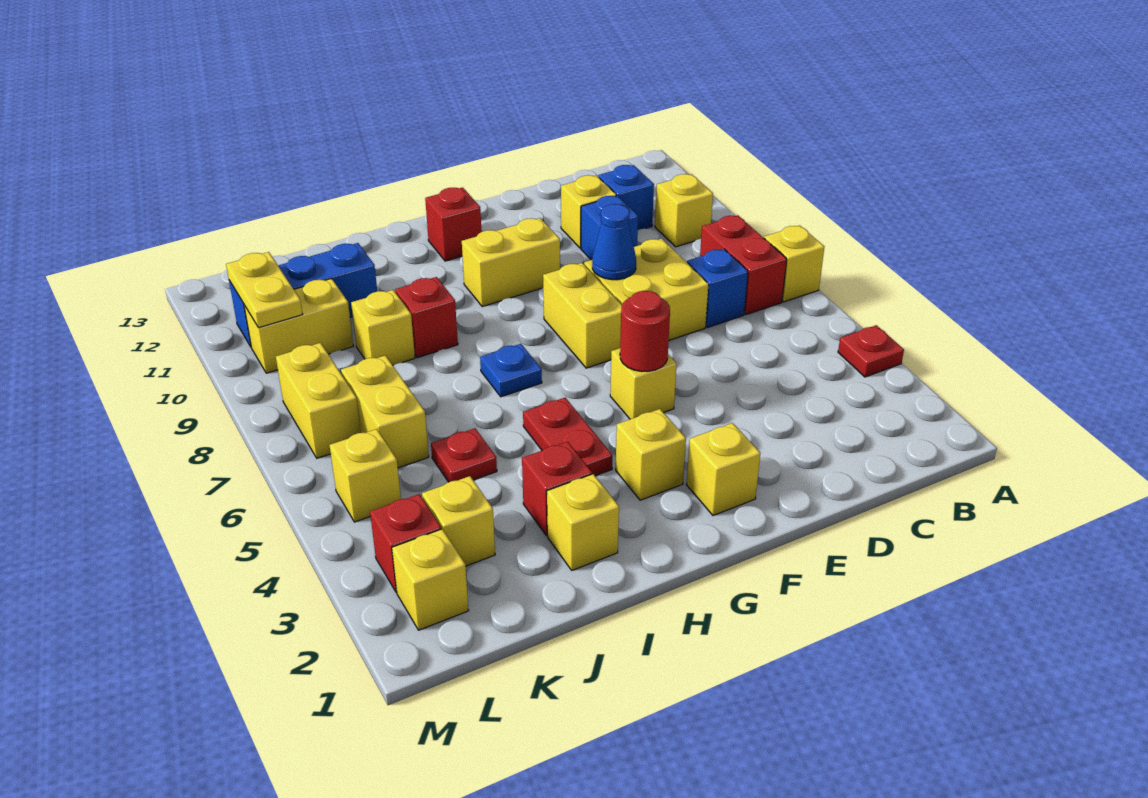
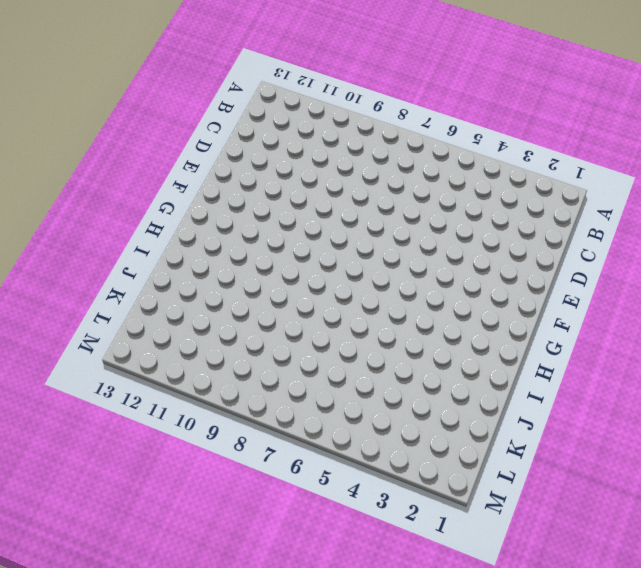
none -> red plate A4 level 1
none -> yellow brick A7 level 1
none -> red brick B7:B8 level 1
none -> yellow brick B10 level 1

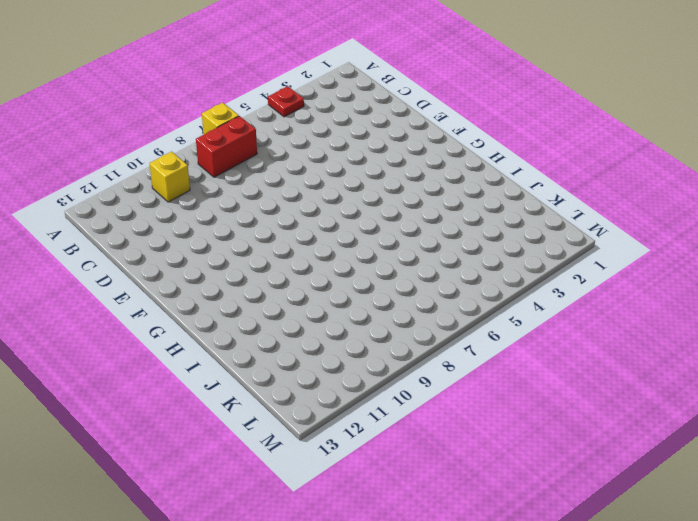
none -> blue brick C7 level 1
none -> blue brick C11 level 1
none -> yellow brick D7:E8 level 1
none -> blue brick D10 level 1

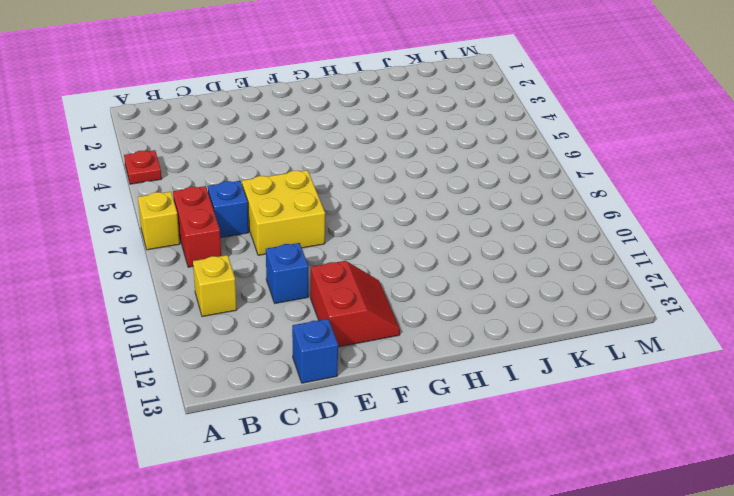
blue brick D13 level 1 -> blue brick C11 level 1
red slope E11:F12 level 1 top E -> none
none -> yellow brick D11 level 1
none -> yellow brick F2 level 1
none -> yellow brick F5 level 1
none -> yellow brick F7:F8 level 1

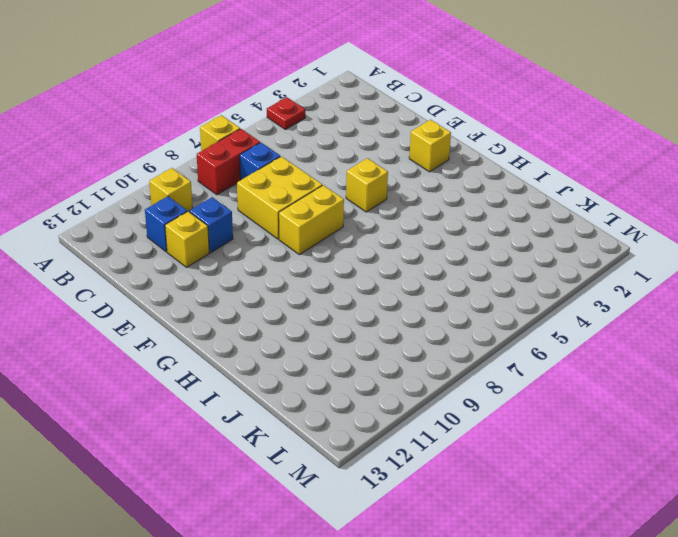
none -> yellow brick F10:G10 level 1
none -> yellow brick G3 level 1
none -> red brick G12 level 1
none -> red plate H4:H5 level 1

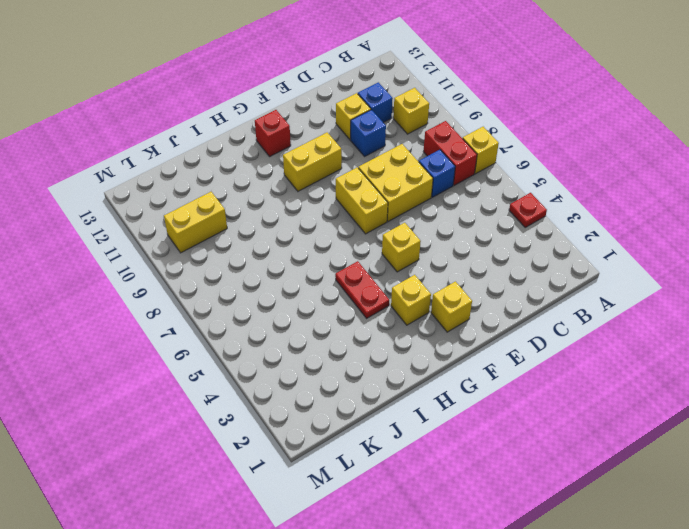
none -> blue plate H7 level 1
none -> yellow brick I2 level 1
none -> red brick I3 level 1
none -> red brick I9 level 1

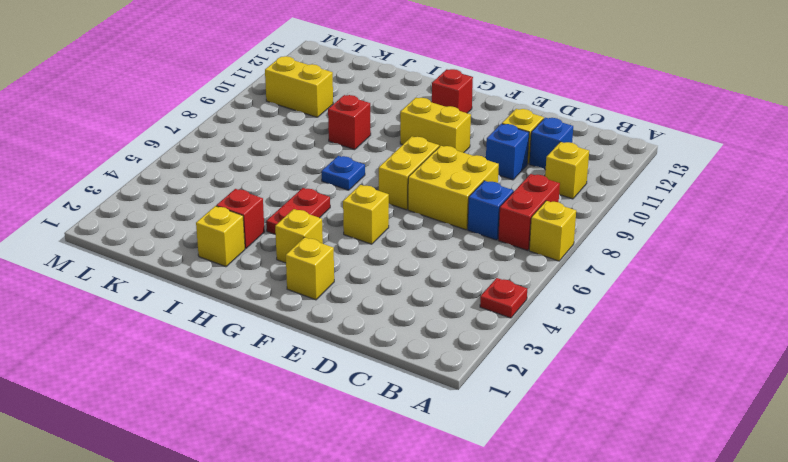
none -> red plate J5 level 1
none -> yellow brick J9 level 1
none -> blue brick J11:L11 level 1
none -> yellow brick K3 level 1

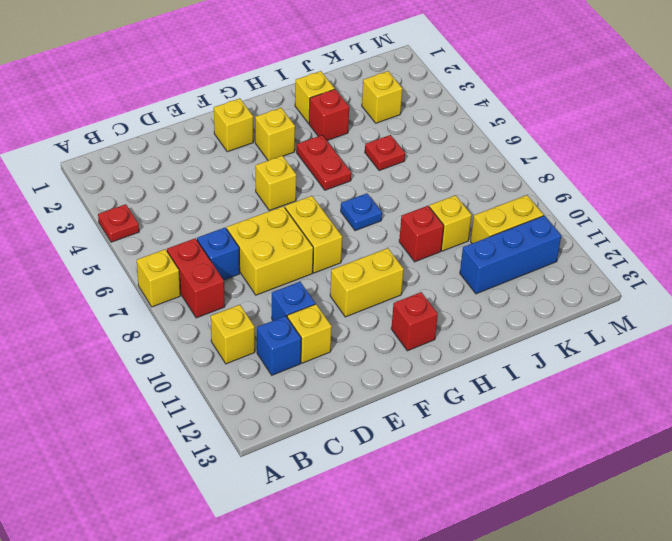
none -> yellow brick K6:K7 level 1
none -> yellow brick L2 level 1
none -> red brick L3 level 1
none -> yellow brick L5 level 1

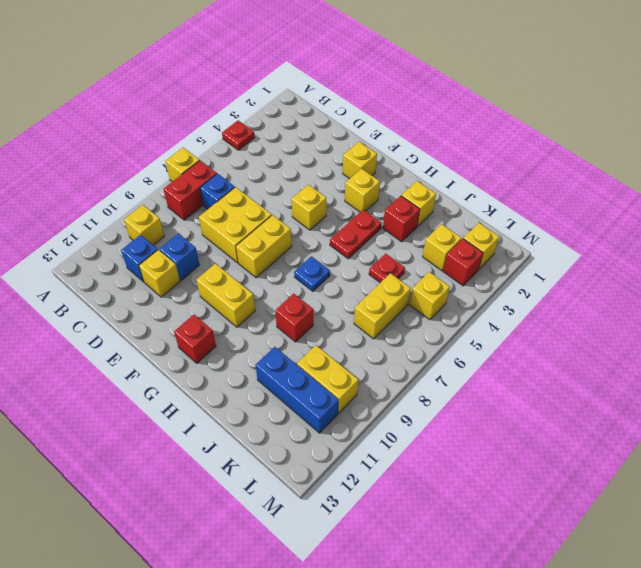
none -> yellow brick J9 level 1
none -> yellow brick L7:L8 level 1
none -> blue cone E8 level 2
none -> red round brick F5 level 2

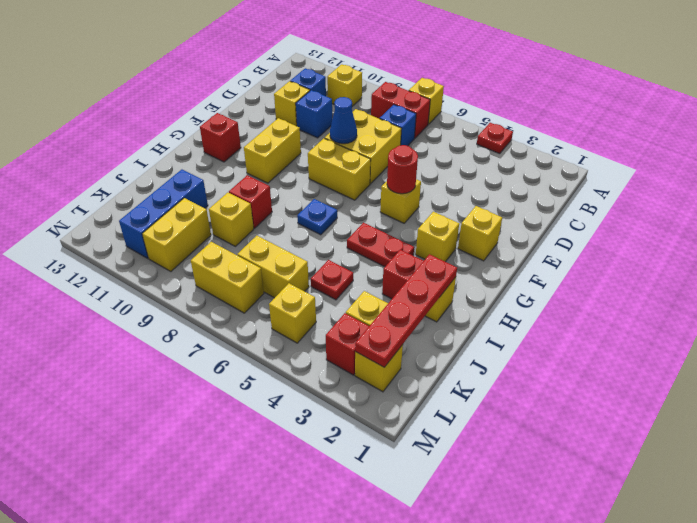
red plate I2:L2 level 2 -> none
none -> yellow plate L10:L11 level 2

